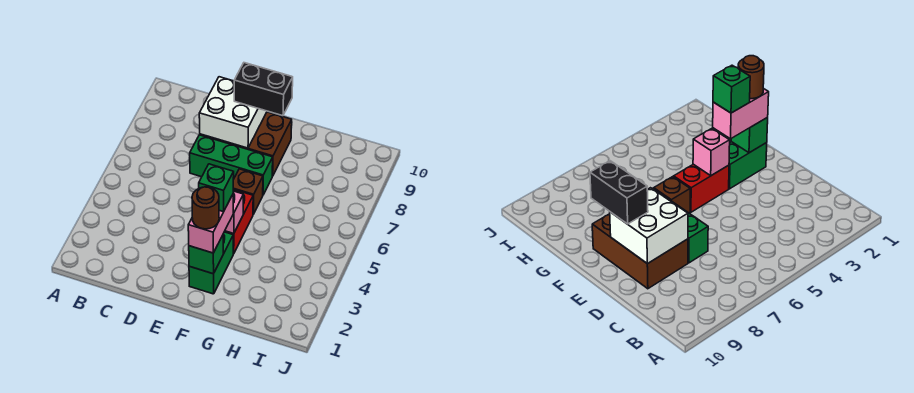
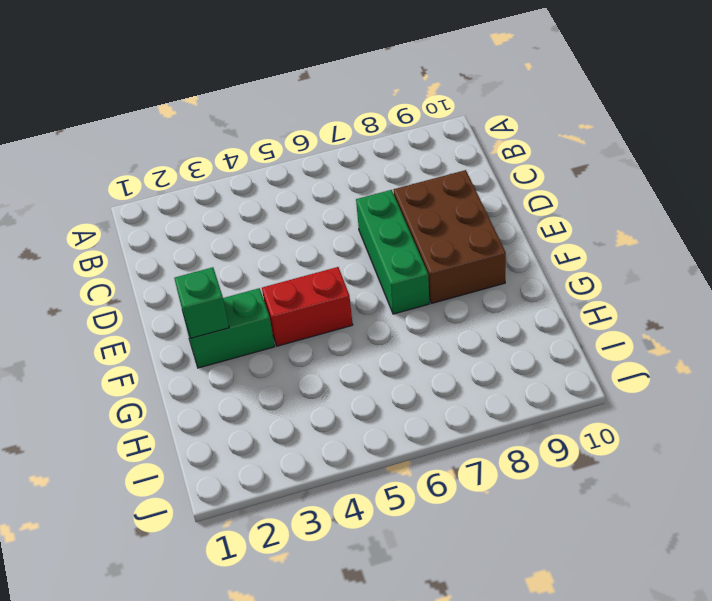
none -> brown brick F6 level 1
none -> white brick D8:E9 level 2
none -> pink brick F4 level 2

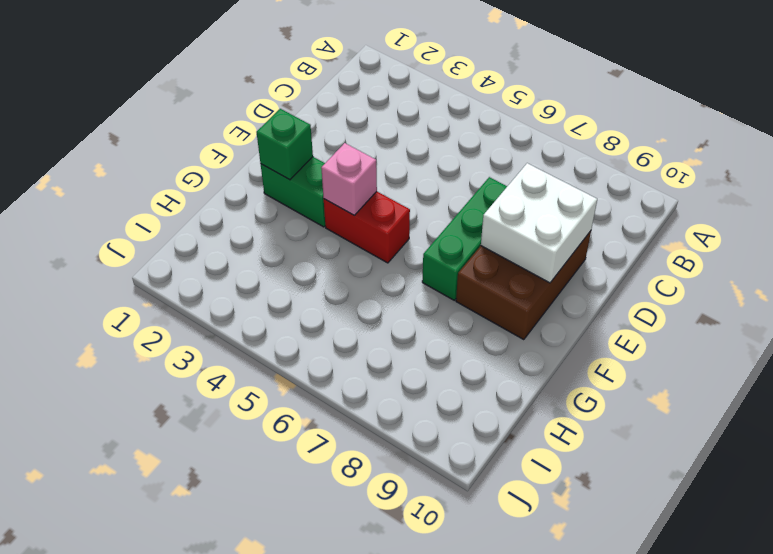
none -> brown brick F6 level 1
none -> black brick E9:F9 level 3
none -> pink brick F2:F3 level 3

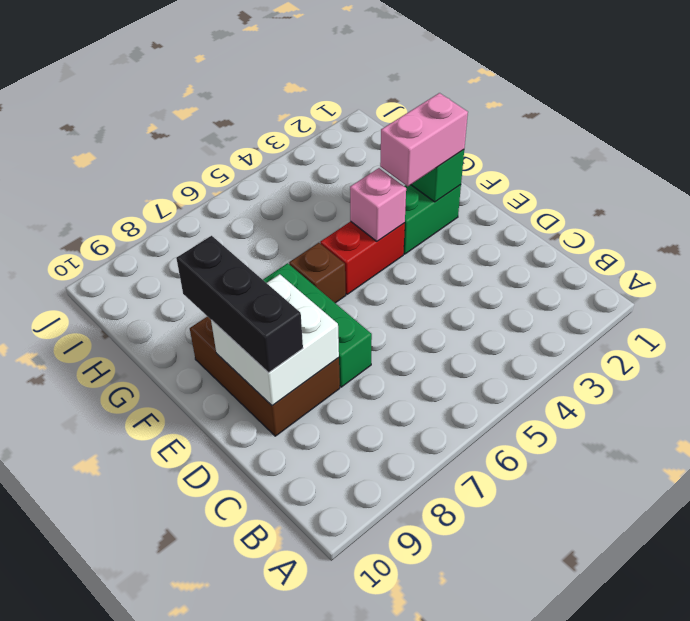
black brick D9:F9 level 3 -> black brick E9:F9 level 3
none -> brown round brick F2 level 4
none -> green brick F3 level 4

